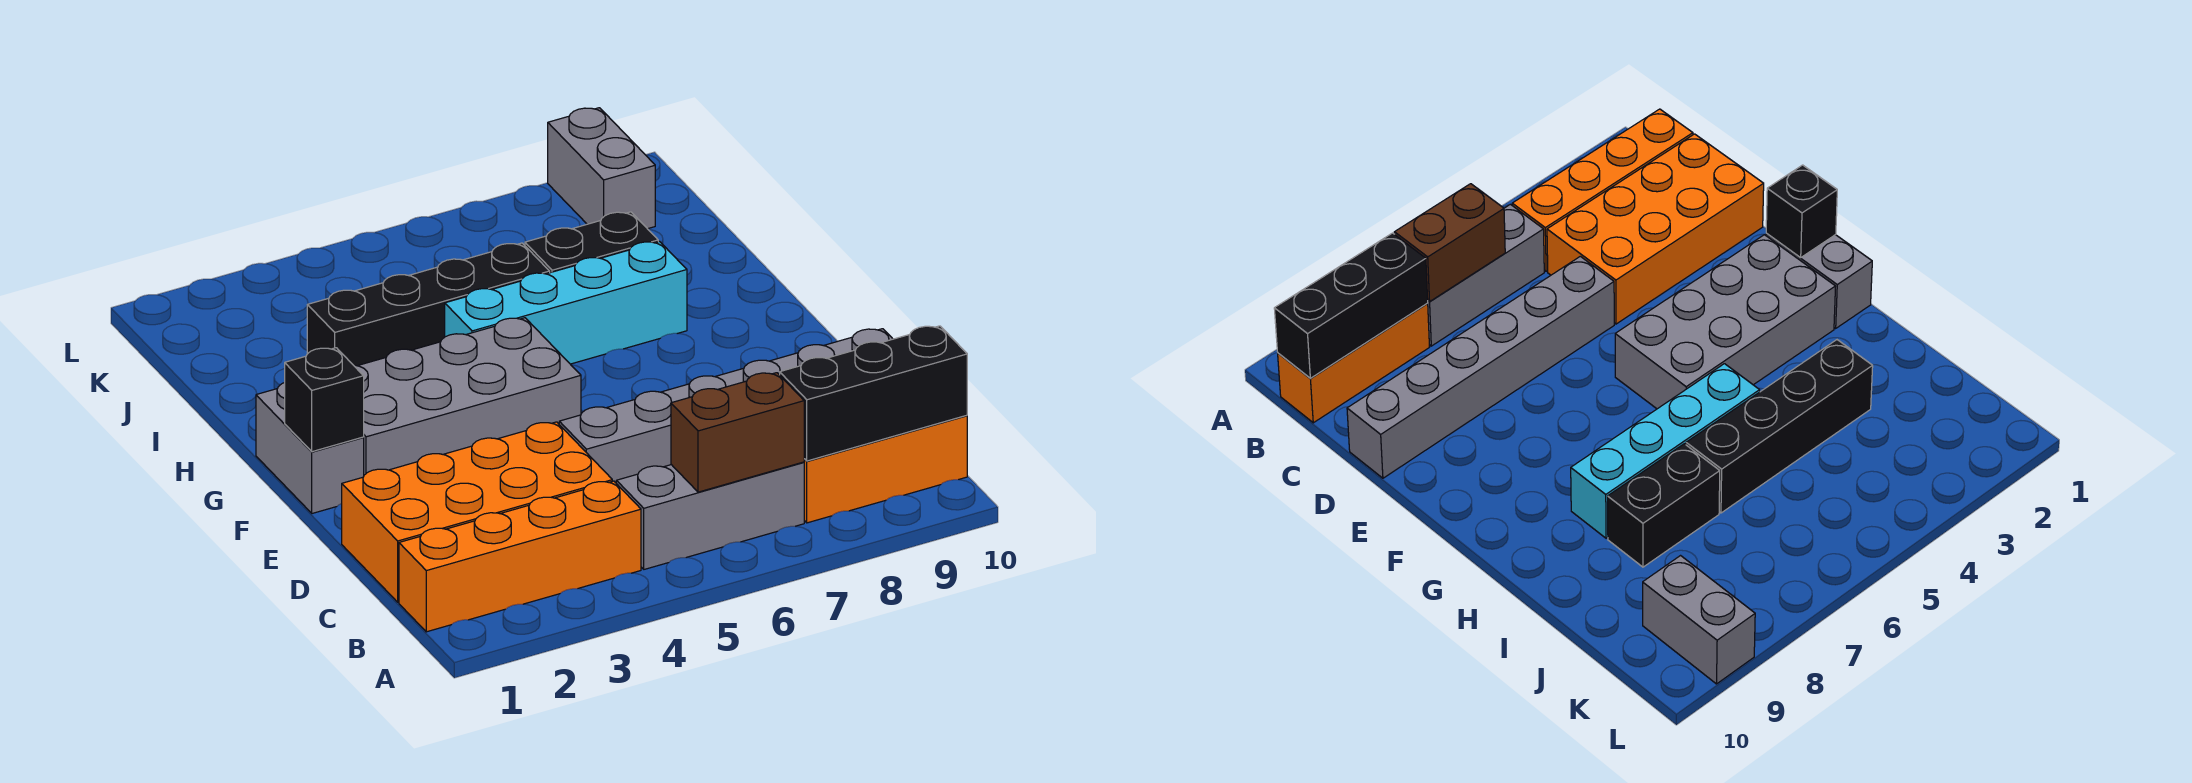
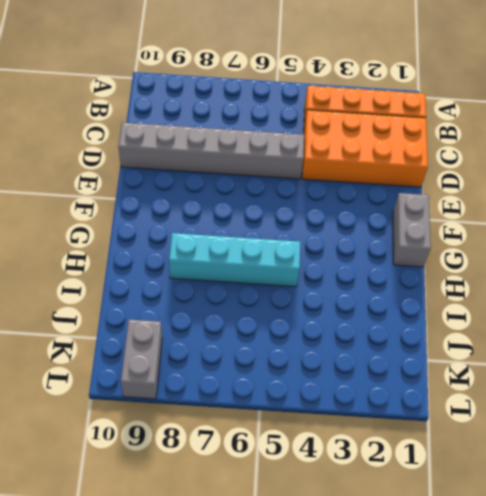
none -> grey brick B5:B7 level 1
none -> orange brick B8:B10 level 1
none -> grey brick F2:G5 level 1

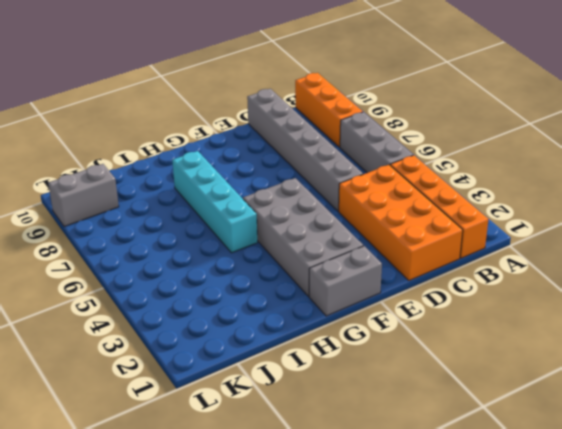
none -> black brick I3:I6 level 1
none -> black brick I7:I8 level 1
none -> brown brick B6:B7 level 2

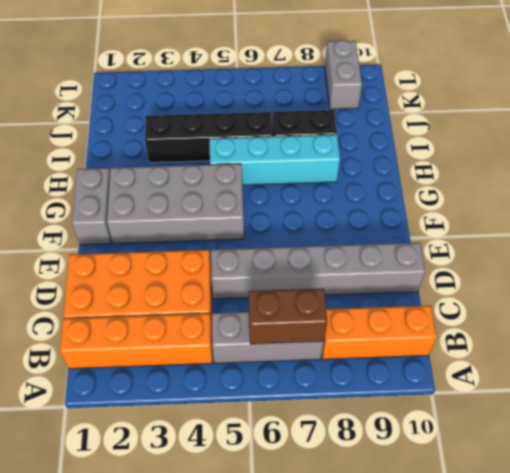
none -> black brick B8:B10 level 2
none -> black brick F1 level 2

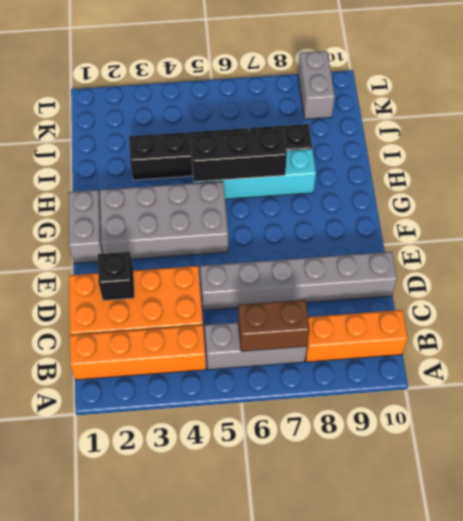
black brick D2 level 2 -> black brick F1 level 2
black brick H5:H7 level 2 -> black brick B8:B10 level 2

